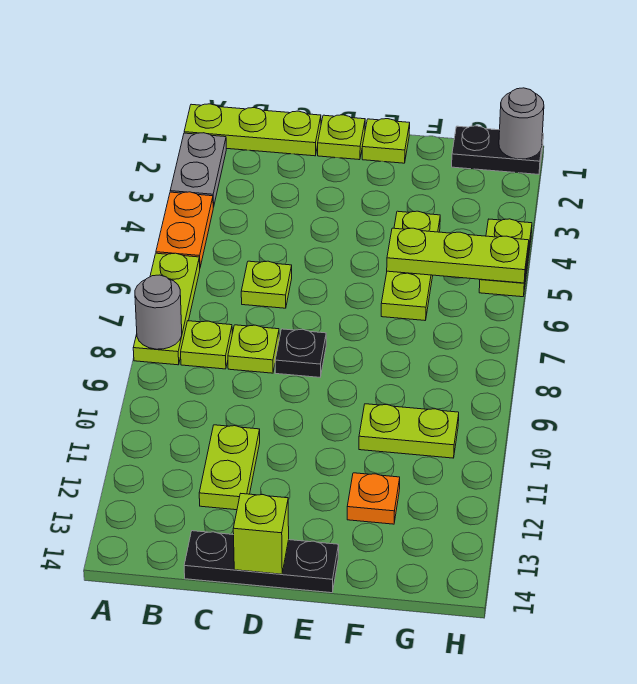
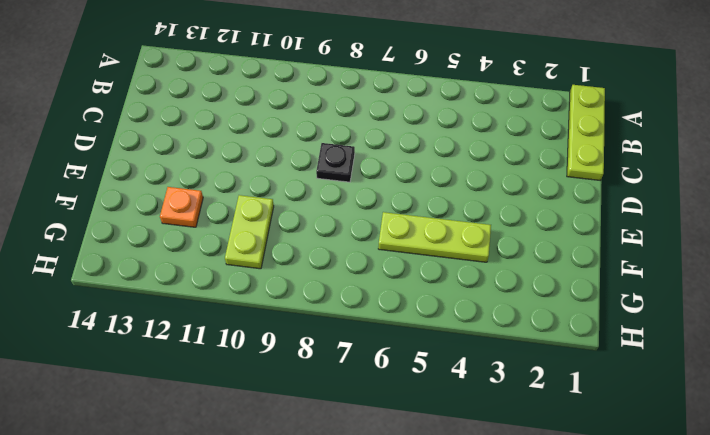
none -> grey plate A2:A3 level 1
none -> orange plate A4:A5 level 1
none -> lime plate A6:A8 level 1

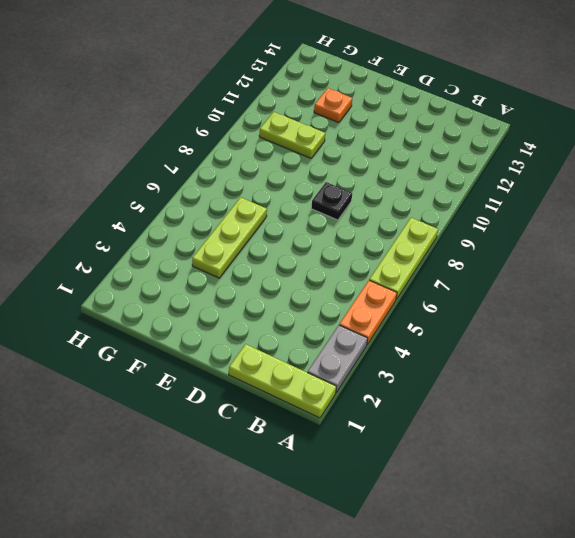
none -> lime plate B8 level 1
none -> lime plate C6 level 1
none -> lime plate C8 level 1

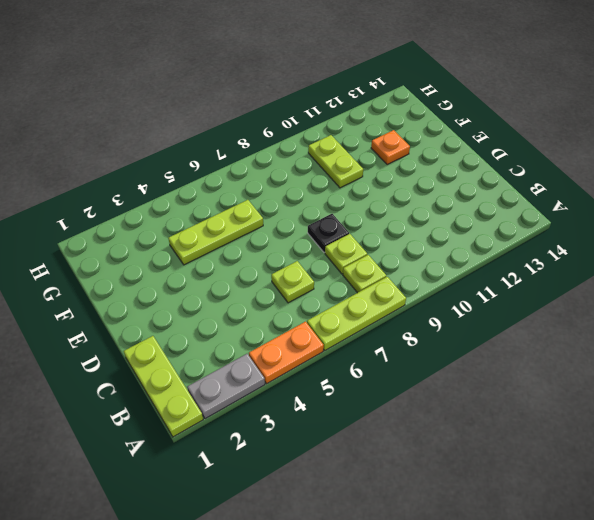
none -> lime plate C11:C12 level 1
none -> black plate C14:E14 level 1
none -> lime plate D1 level 1

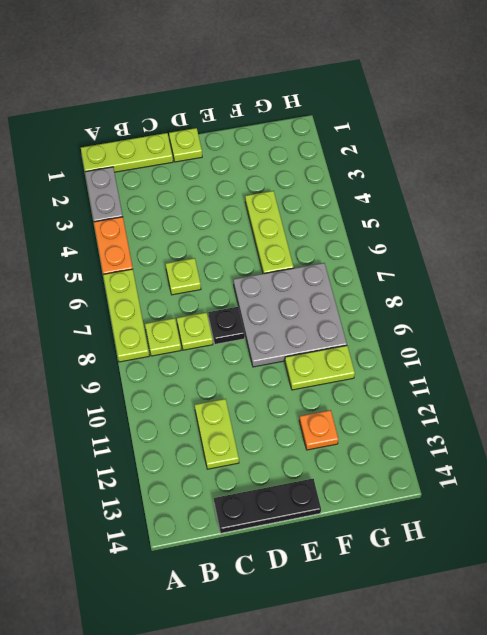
grey plate E7:G9 level 1 -> none
none -> lime plate E1 level 1
none -> black plate G1:H1 level 1
none -> lime plate H4:H5 level 1

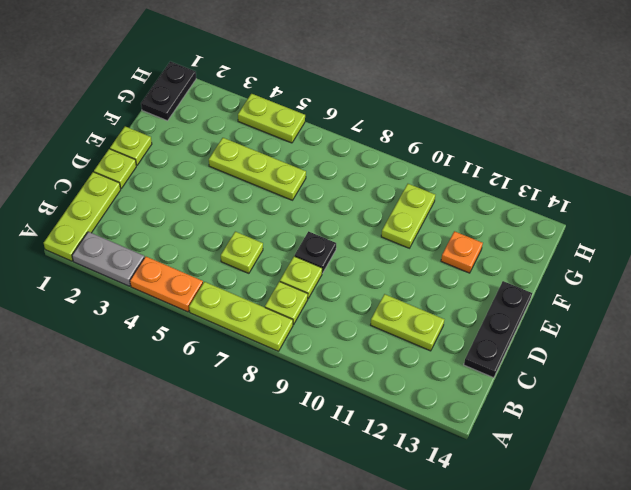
none -> grey round brick A8 level 2
none -> lime brick D14 level 2
none -> lime plate F5:H5 level 2

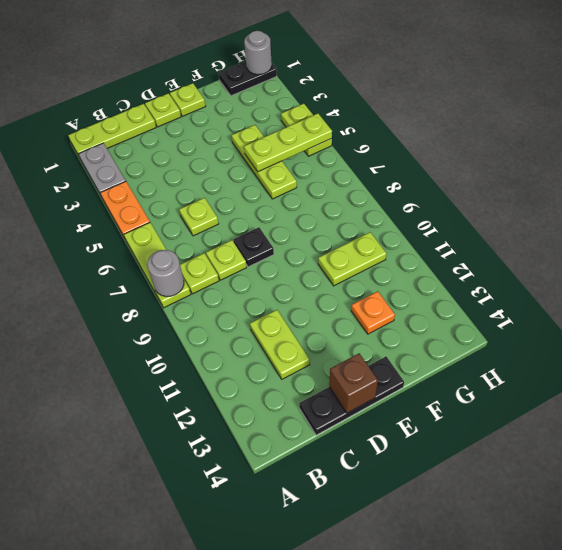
brown brick D14 level 2 -> lime brick D14 level 2

